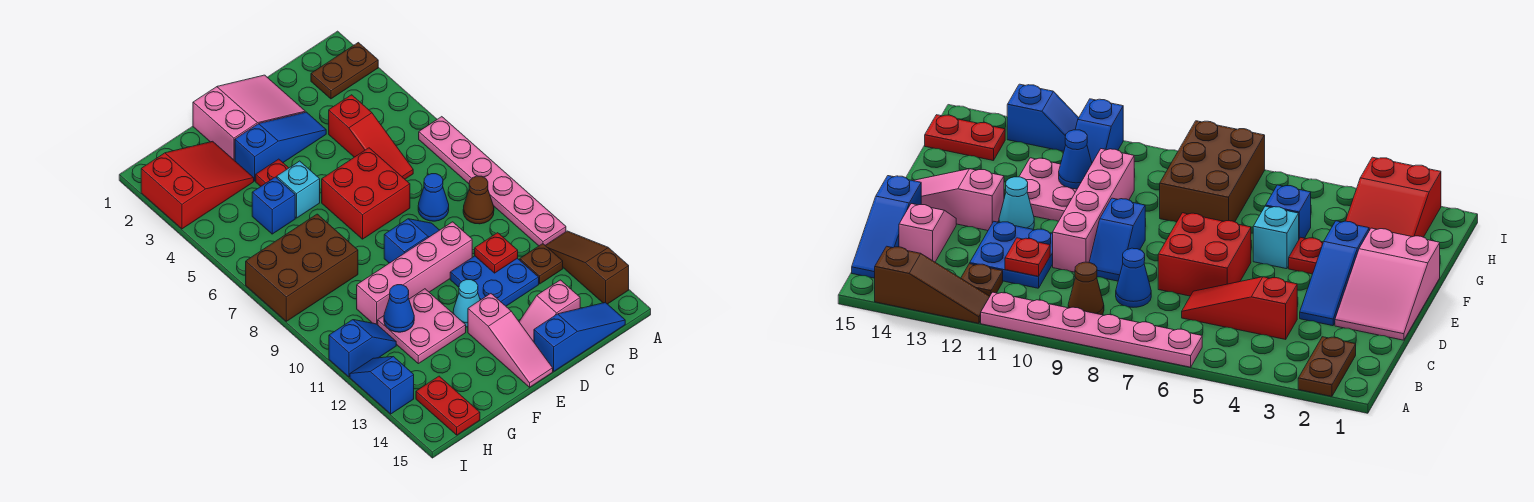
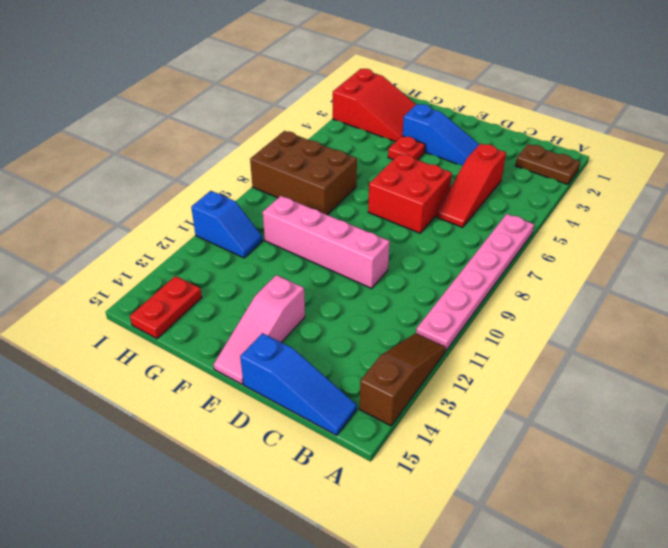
none -> brown cone B9 level 1
none -> brown plate B12 level 1
none -> blue cone C8 level 1

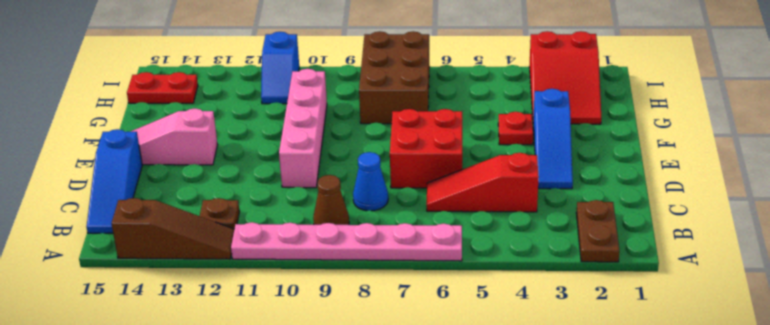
none -> blue plate C11:D12 level 1
none -> pink slope C14:D14 level 1 top C
none -> pink slope D1:F2 level 1 top F

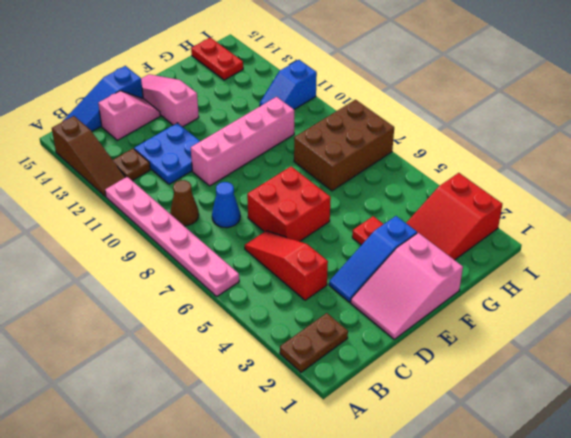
none -> blue slope D9:E9 level 1 top E
none -> cyan cone E12 level 1
none -> cyan brick F5 level 1

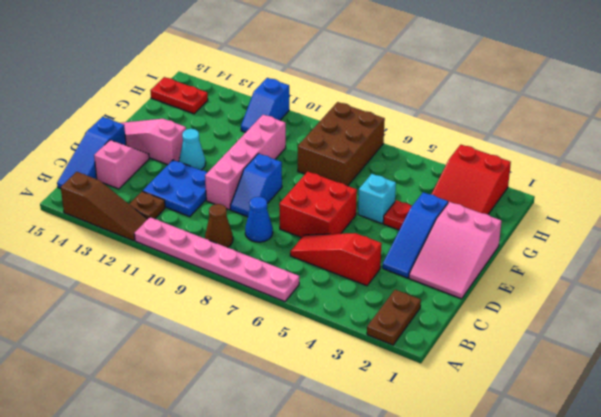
none -> pink plate F11:G12 level 1
none -> blue brick G5 level 1
none -> blue slope I12:I13 level 1 top 13

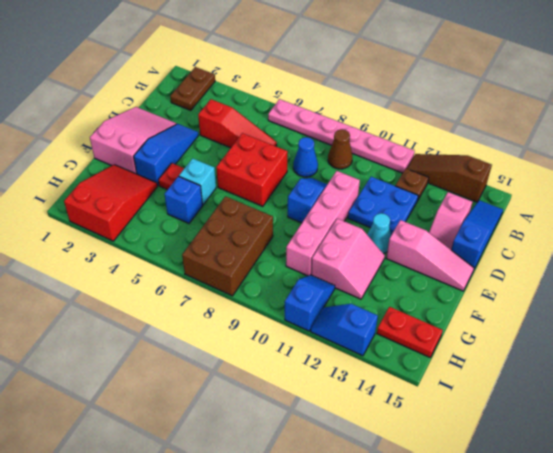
pink slope F11:G12 level 1 top 11 -> pink plate F11:G12 level 1
none -> red plate C11 level 2
none -> blue cone G11 level 2

